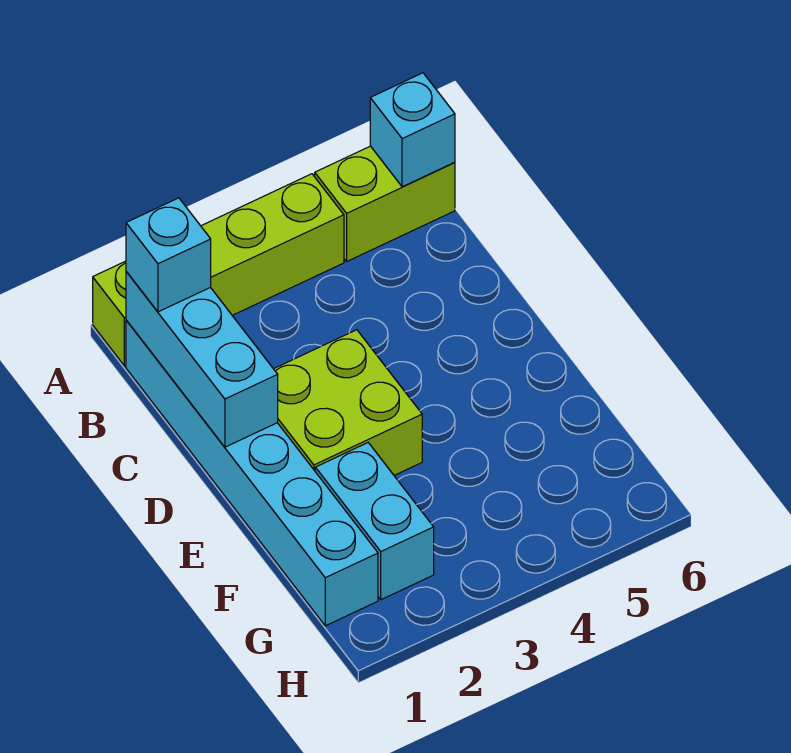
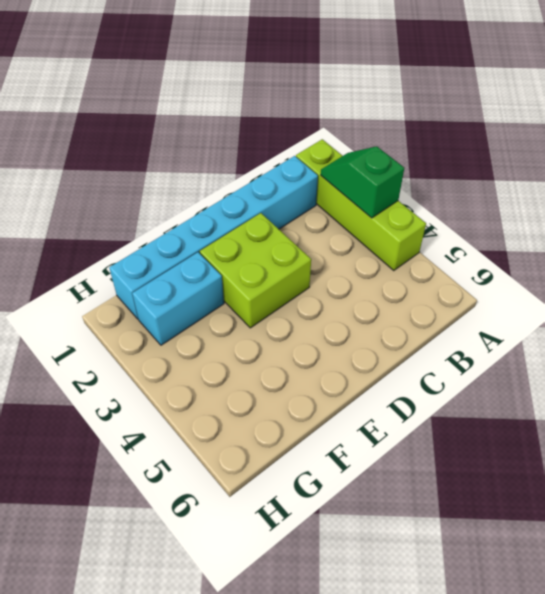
green slope A2:A3 level 2 top 3 -> none
none -> lime brick A5:A6 level 1
none -> cyan brick A6 level 2

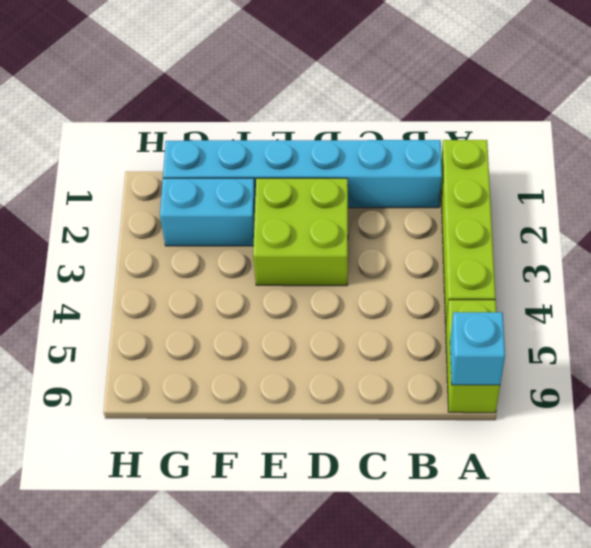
none -> cyan brick B1:D1 level 2
none -> cyan brick B1 level 3

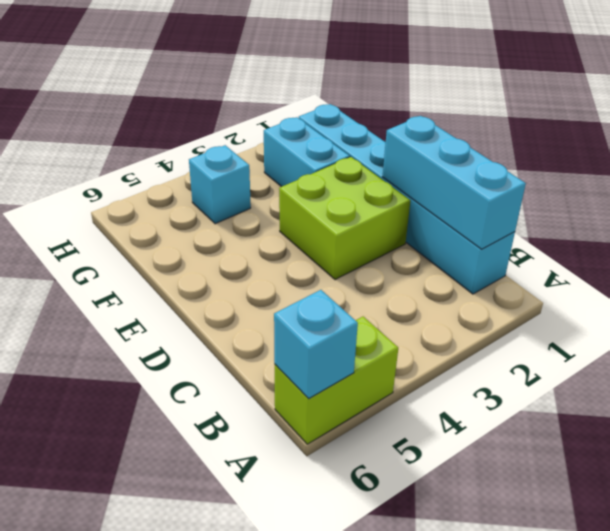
cyan brick G4 level 1 -> cyan brick B1 level 3
none -> lime brick A1:A4 level 1

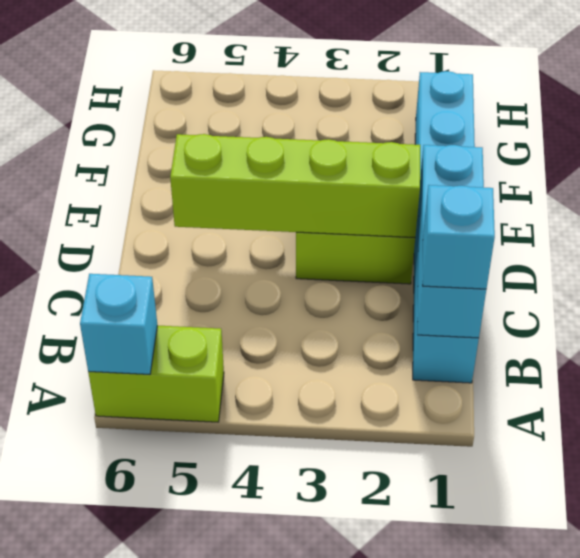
lime brick D2:D5 level 2 -> lime brick A1:A4 level 1
none -> cyan brick F2:G2 level 1

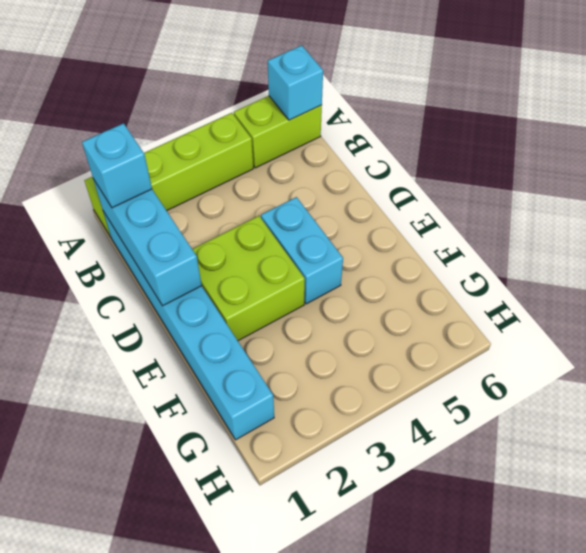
cyan brick D4:E4 level 1 -> cyan brick F2:G2 level 1

